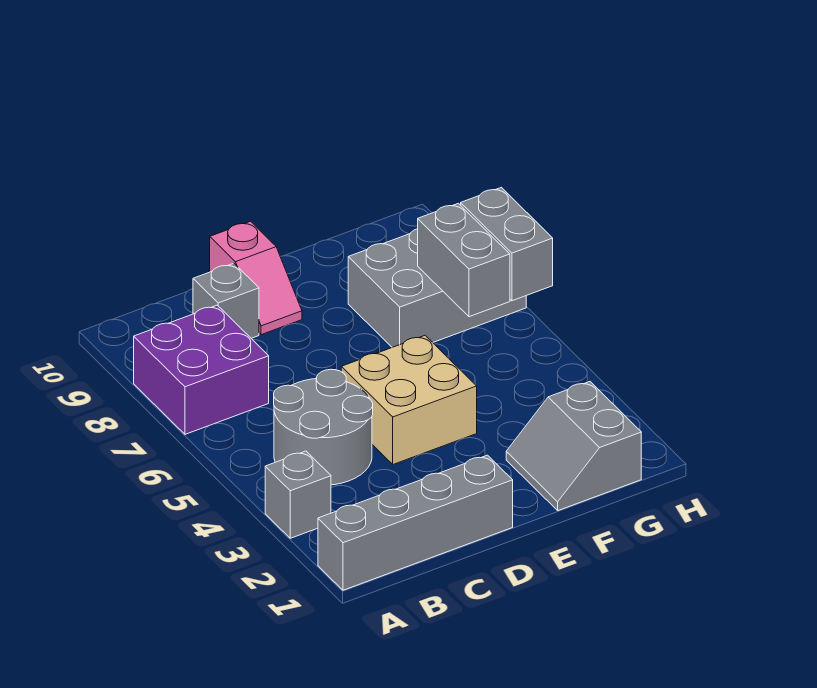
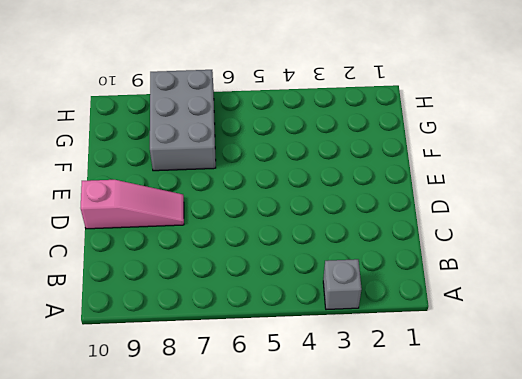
pink slope D8:D10 level 1 top 10 -> pink slope D9:D10 level 1 top 10
none -> grey brick A1:D1 level 1
none -> purple brick A7:B8 level 1

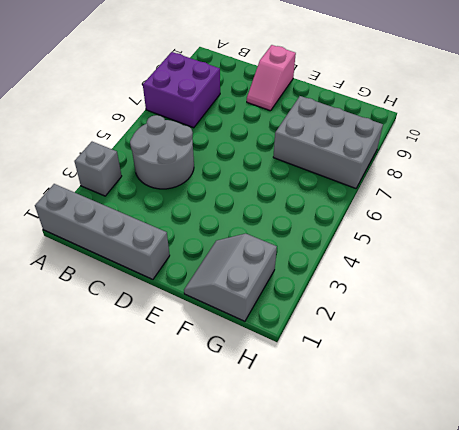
none -> grey brick C9 level 1
none -> tan brick D4:E5 level 1

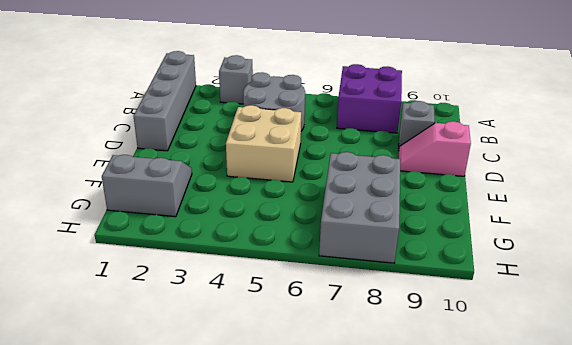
none -> grey brick G6:G7 level 2
none -> grey brick H6:H7 level 2

